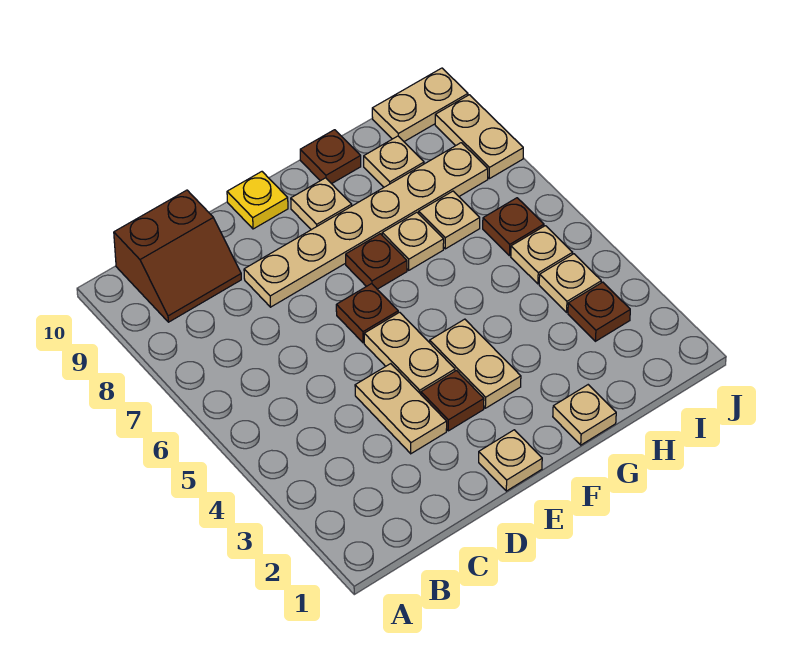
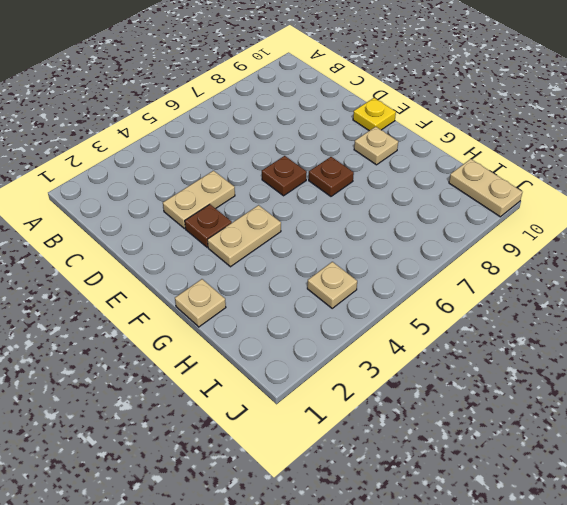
none -> brown slope B9:C10 level 1 top 10
none -> tan plate D8:I8 level 1
none -> tan plate E1 level 1

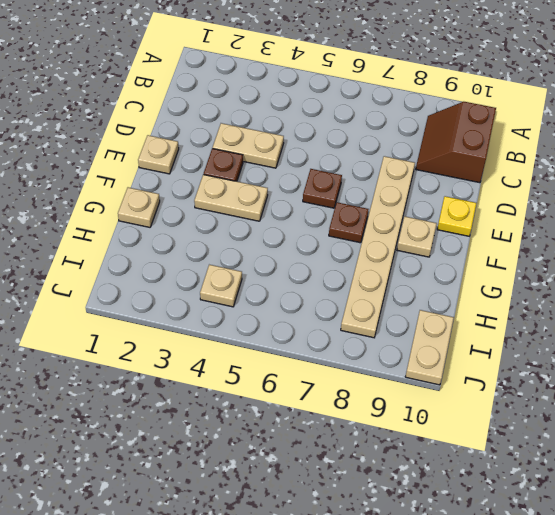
none -> tan plate E4:E5 level 1
none -> tan plate G7 level 1
none -> brown plate G10 level 1

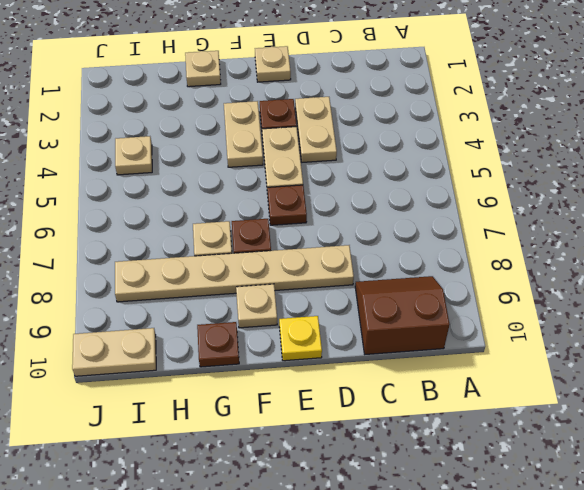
none -> tan plate H7 level 1
none -> tan plate H9 level 1
none -> brown plate I3 level 1

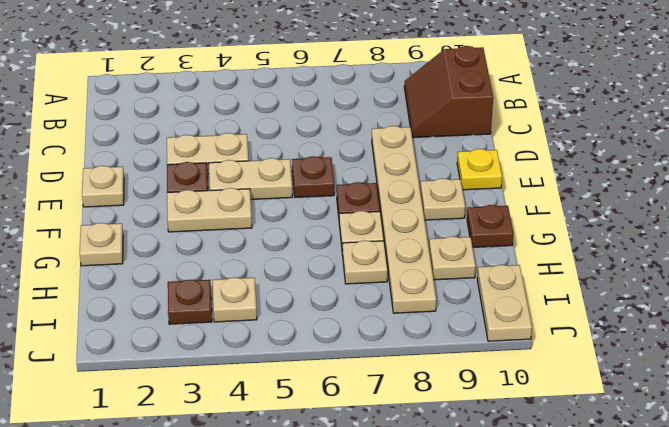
none -> tan plate I5 level 1
none -> brown plate I6 level 1
none -> tan plate J8:J9 level 1

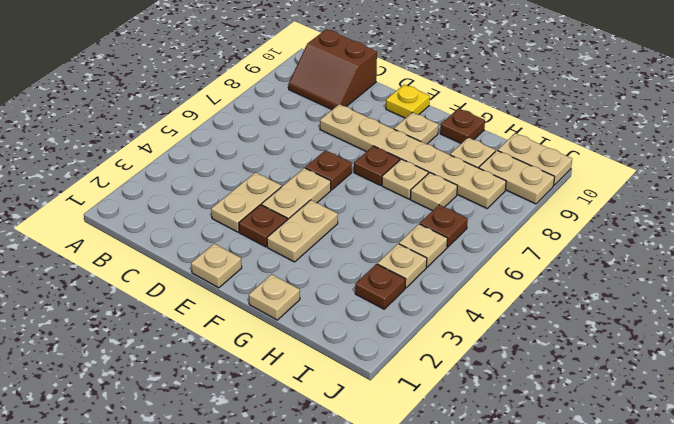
tan plate I9:J9 level 1 -> tan plate J8:J9 level 1

